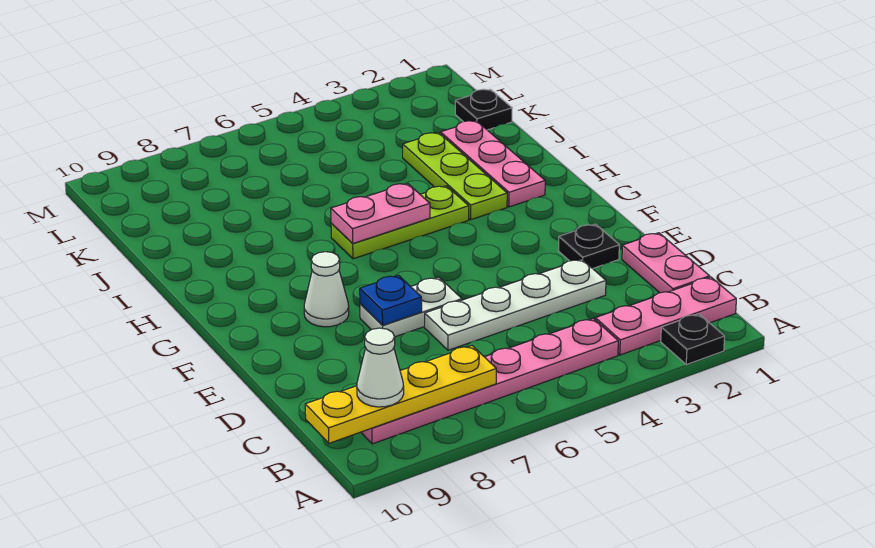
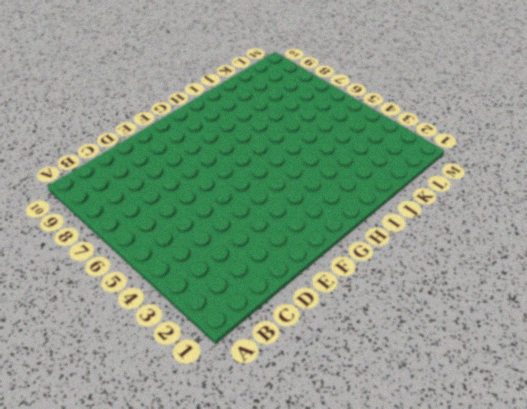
none -> black plate A2 level 1
none -> pink plate B1:B3 level 1
none -> pink plate B4:B9 level 1

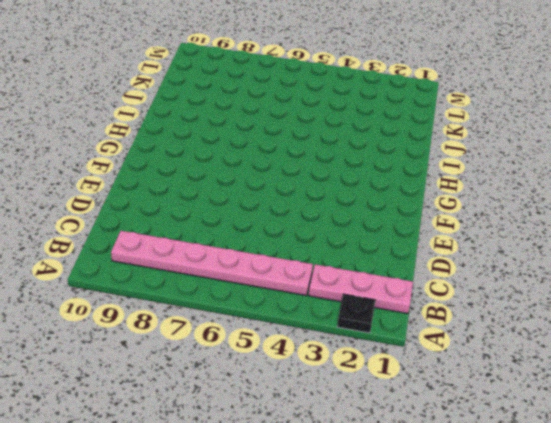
none -> pink plate C1:D1 level 1
none -> white plate D3:D6 level 1
none -> black plate E2 level 1

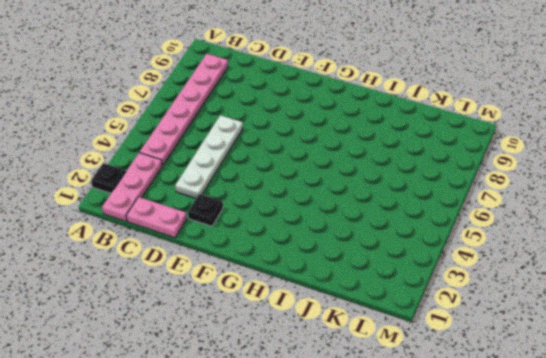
none -> white plate E6:E7 level 1
none -> white cone F8 level 1
none -> pink plate H2:J2 level 1

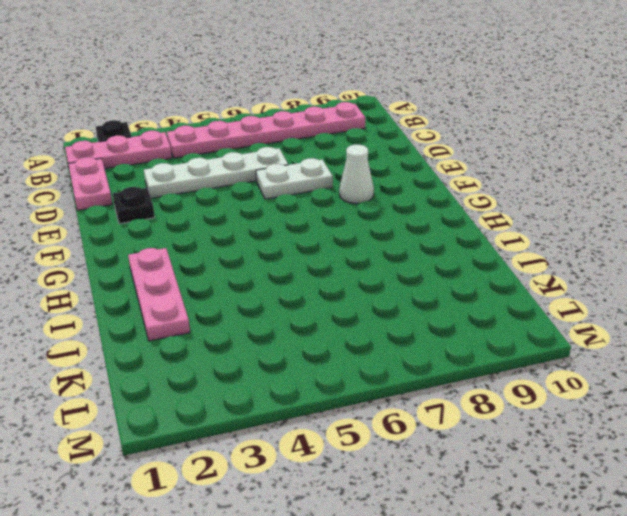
none -> lime plate H3:J3 level 1
none -> lime plate H4:H6 level 1
none -> black plate K1 level 1

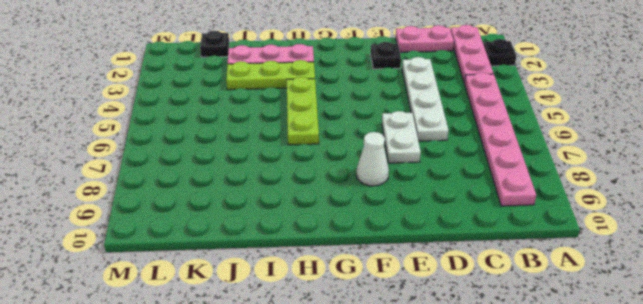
none -> yellow plate B7:B10 level 2
none -> blue plate E7 level 2
none -> pink plate H5:H6 level 2

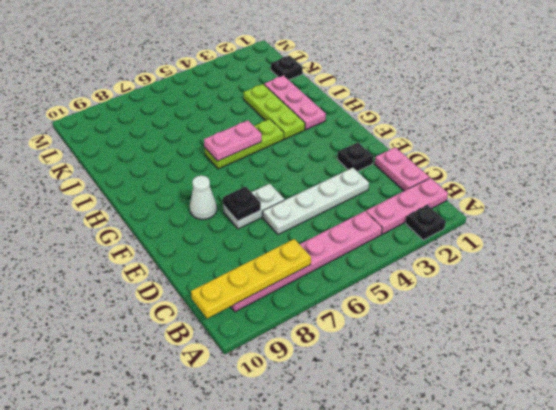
black plate E7 level 2 -> blue plate E7 level 2
none -> white cone B9 level 3

